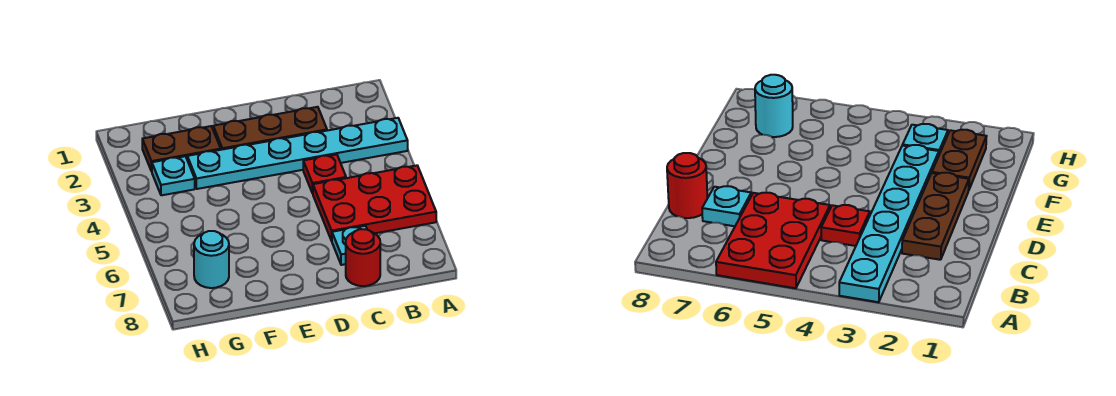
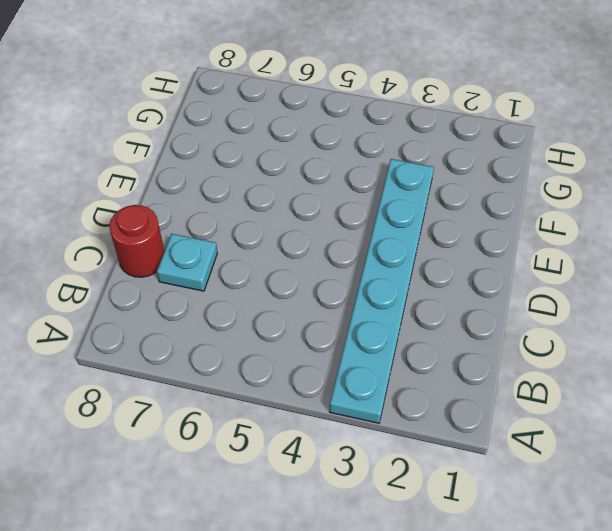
none -> red plate A5:C6 level 1
none -> brown plate C2:E2 level 1

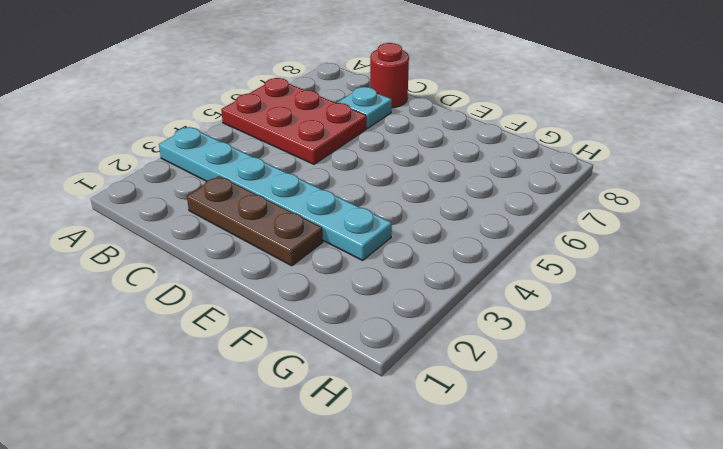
none -> red plate C4 level 1
none -> brown plate F2:G2 level 1

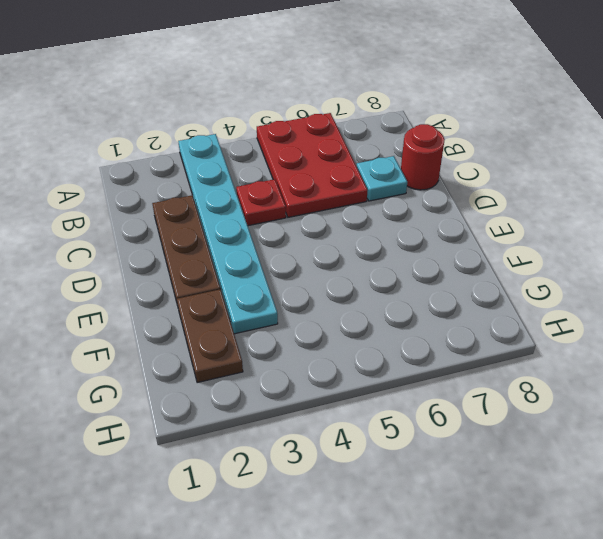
none -> cyan plate G3 level 1
none -> cyan round brick G7 level 1

